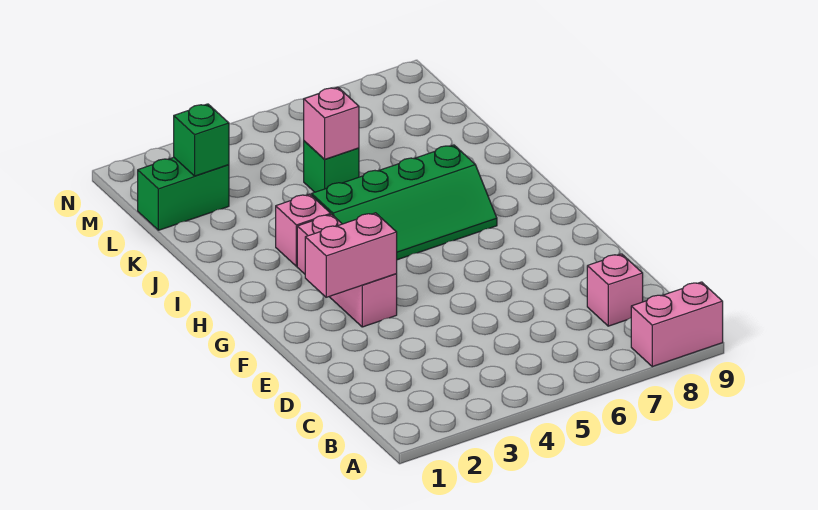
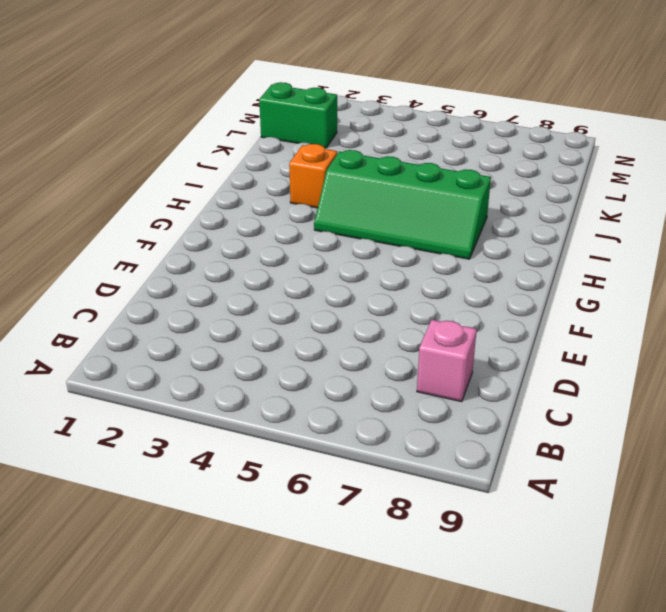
orange brick I3 level 1 -> pink brick I3 level 1
none -> pink brick A8:A9 level 1
none -> pink brick F3:H3 level 1

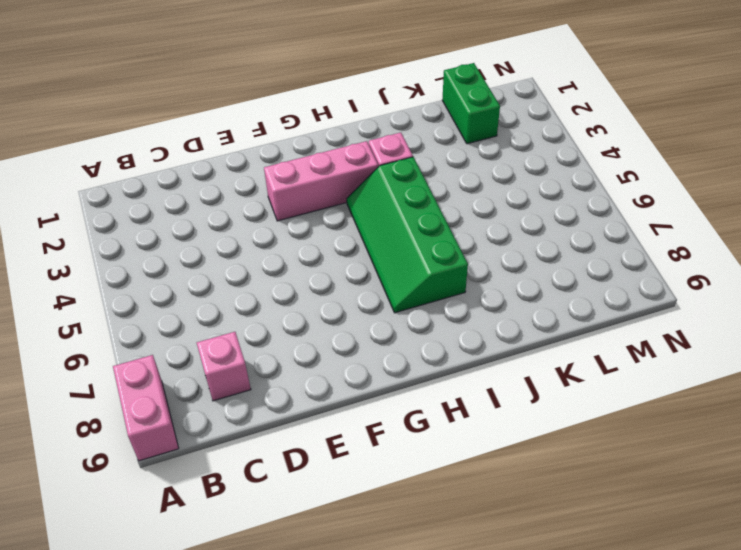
none -> green brick K5 level 1
none -> pink brick F2:F3 level 2

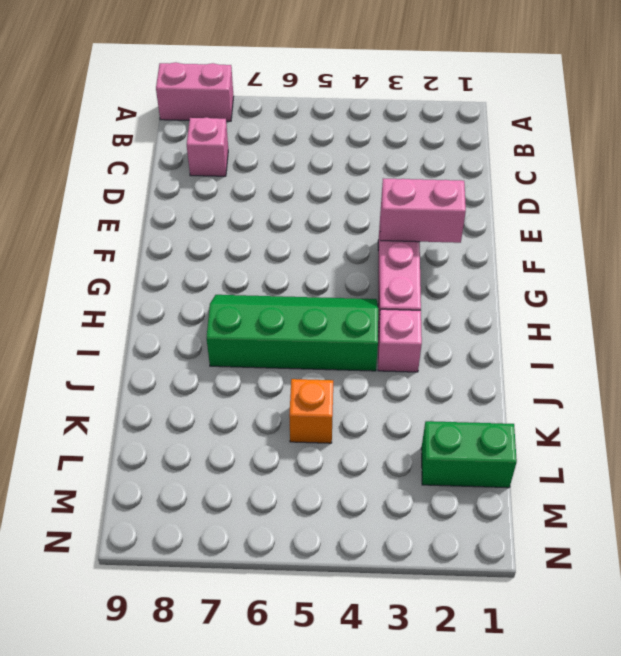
orange brick K5 level 1 -> green brick K5 level 1
none -> pink brick K5 level 2
none -> green brick L2 level 2

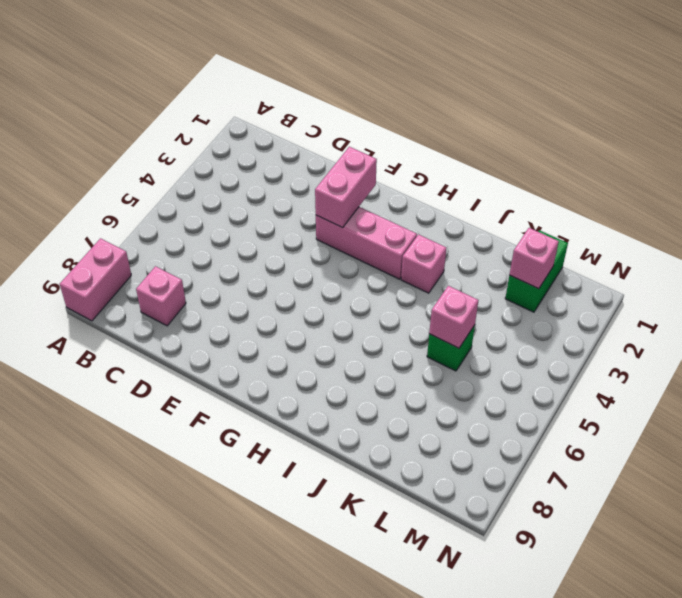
pink brick L2 level 2 -> green brick L2 level 2
none -> green slope H4:I7 level 1 top I

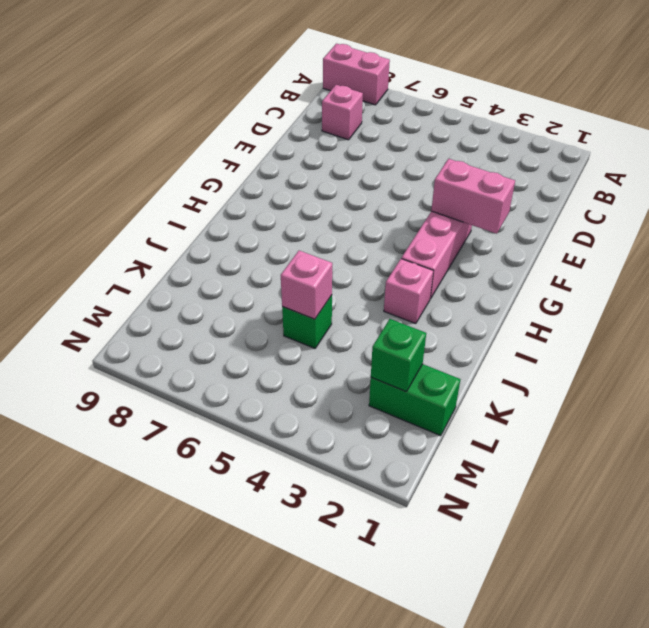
none -> green slope H4:I7 level 1 top I

